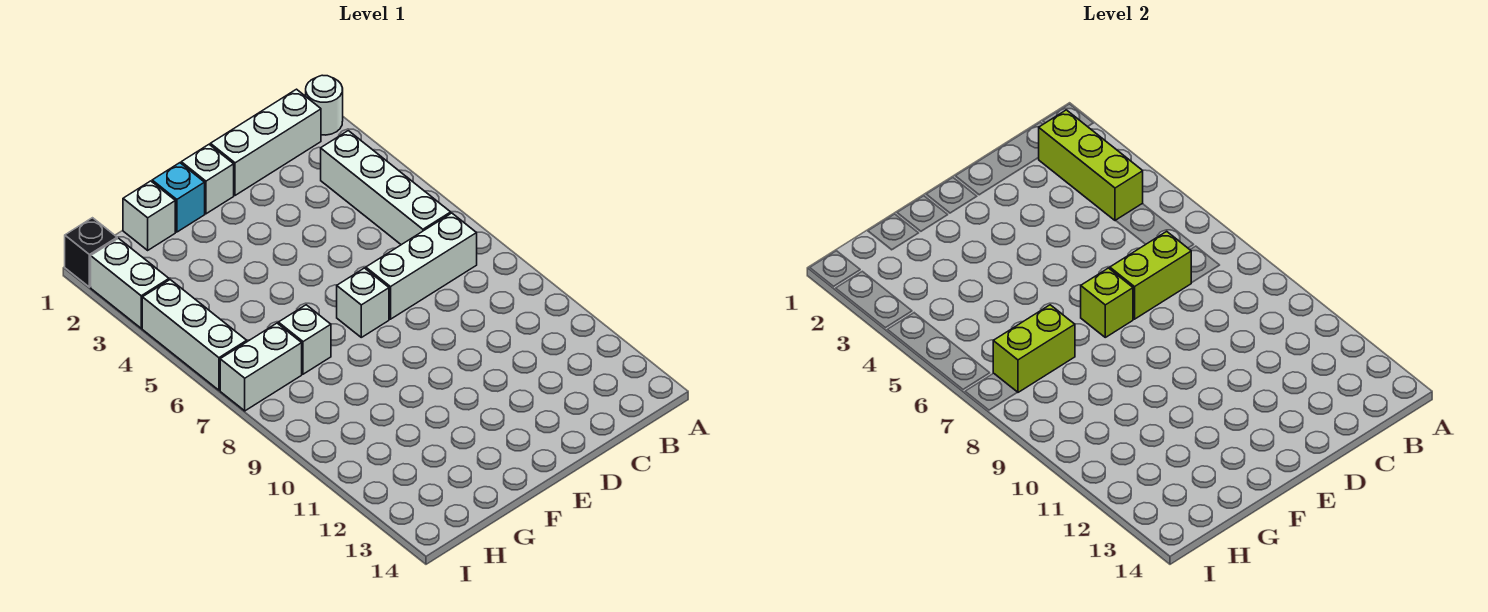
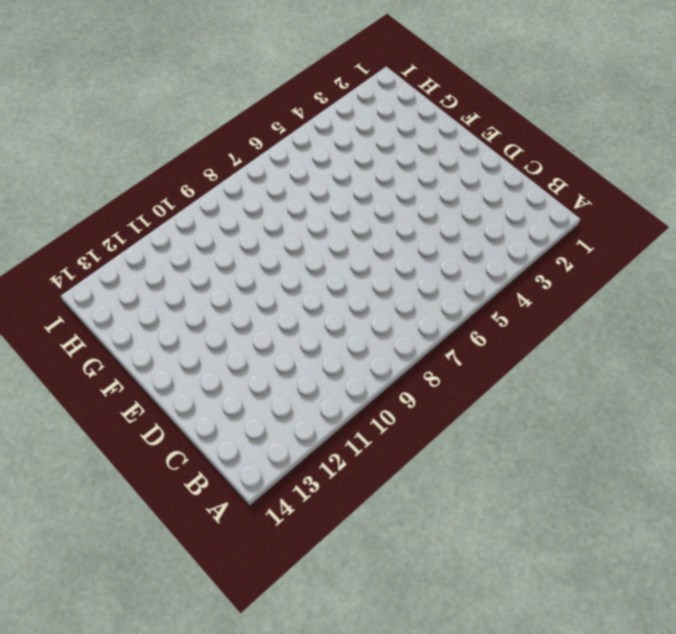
none -> white round brick A1 level 1
none -> white brick B1:D1 level 1
none -> white brick B3:B6 level 1

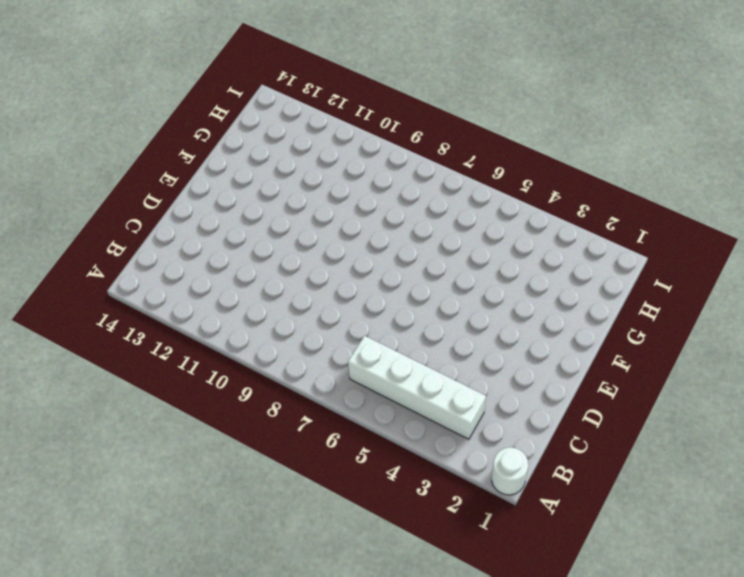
none -> white brick B1:D1 level 1
none -> white brick B7:D7 level 1
none -> white brick E1 level 1

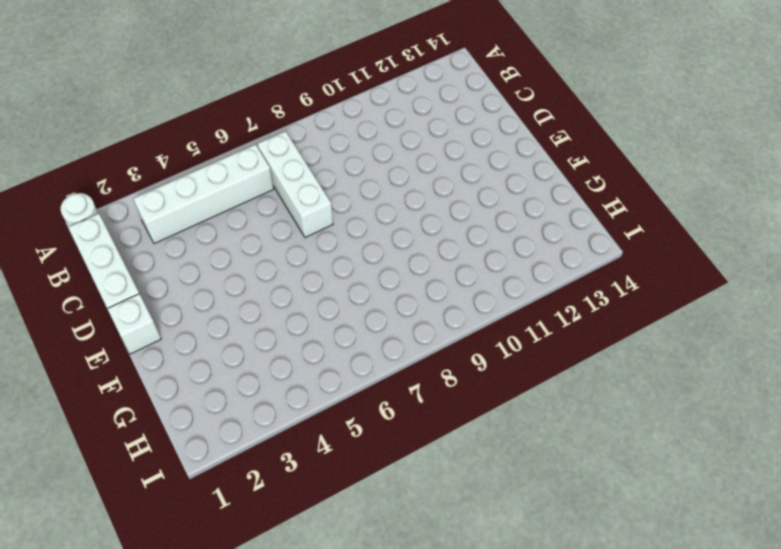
none -> white brick E7 level 1
none -> cyan brick F1 level 1
none -> white brick G1 level 1

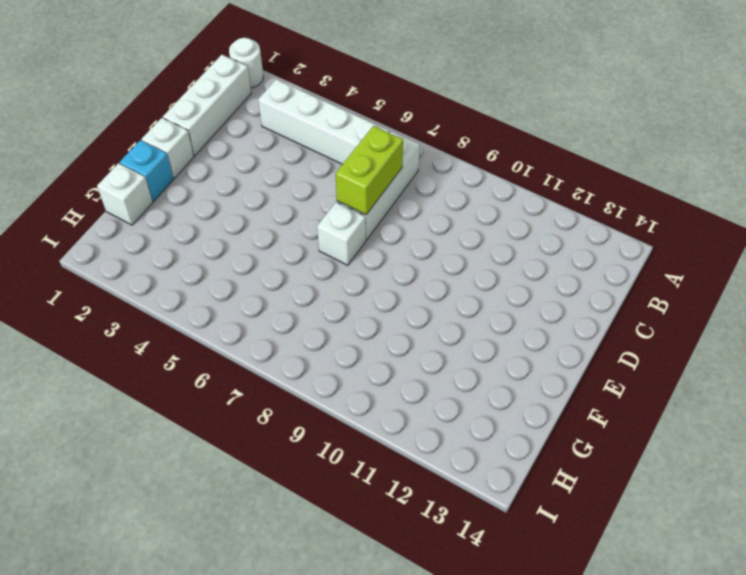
none -> white brick G7 level 1
none -> white brick H7:I7 level 1
none -> black brick I1 level 1

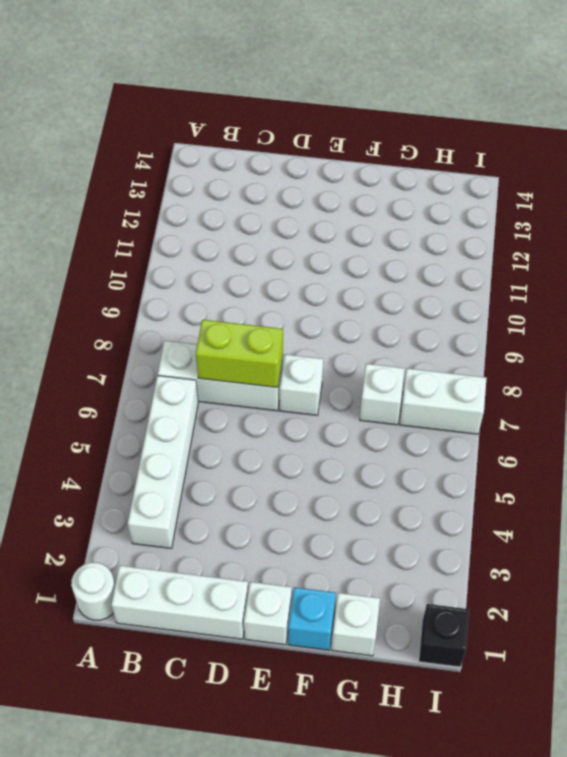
none -> white brick I2:I3 level 1
none -> white brick I4:I6 level 1
none -> lime brick B2:B4 level 2

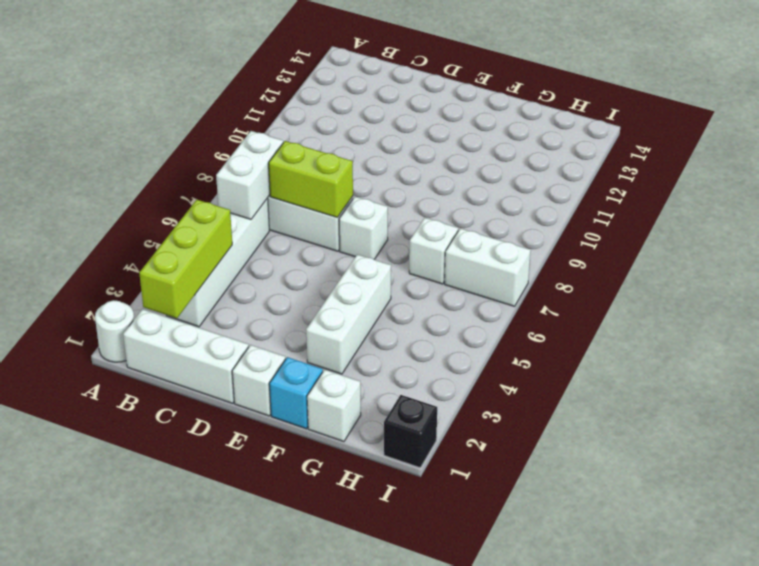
white brick B6:B7 level 2 -> white brick I2:I3 level 1
white brick F3:F5 level 1 -> white brick I4:I6 level 1
none -> lime brick E7 level 2
none -> lime brick G7:H7 level 2

